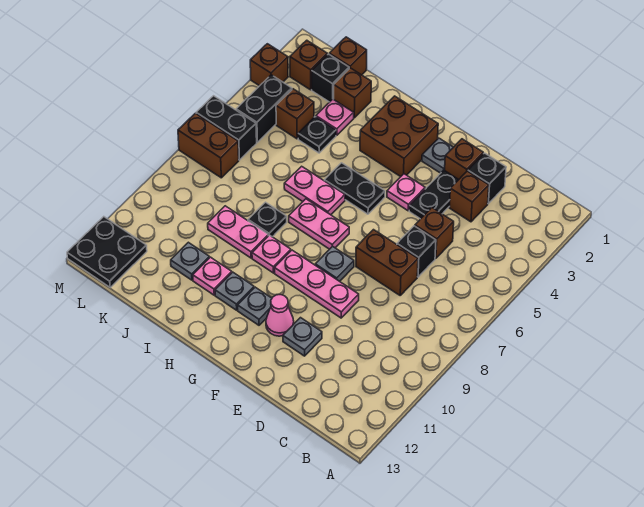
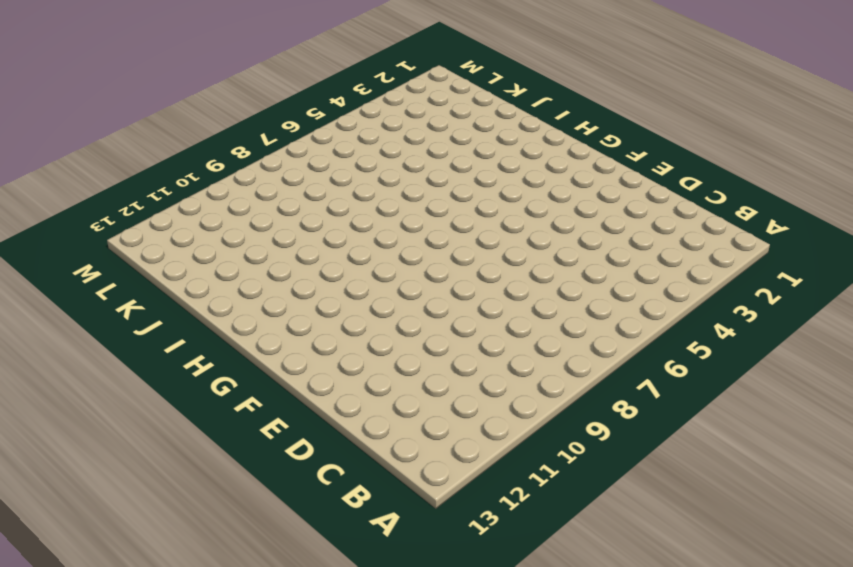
none -> black brick D2 level 1
none -> brown brick D3 level 1
none -> brown brick D5 level 1
none -> black brick D6 level 1

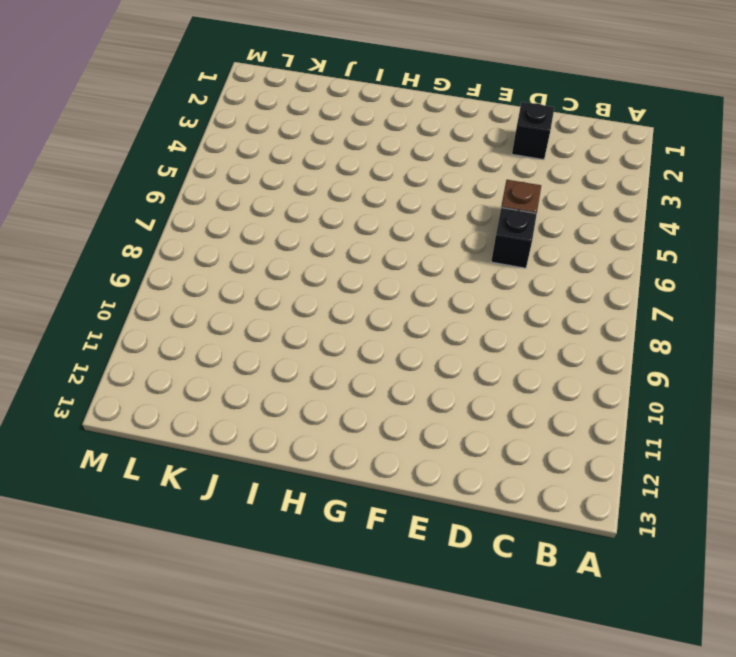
none -> brown brick D3 level 1
none -> brown brick D7:E7 level 1
none -> brown brick E2 level 1
none -> black plate E3:E4 level 1

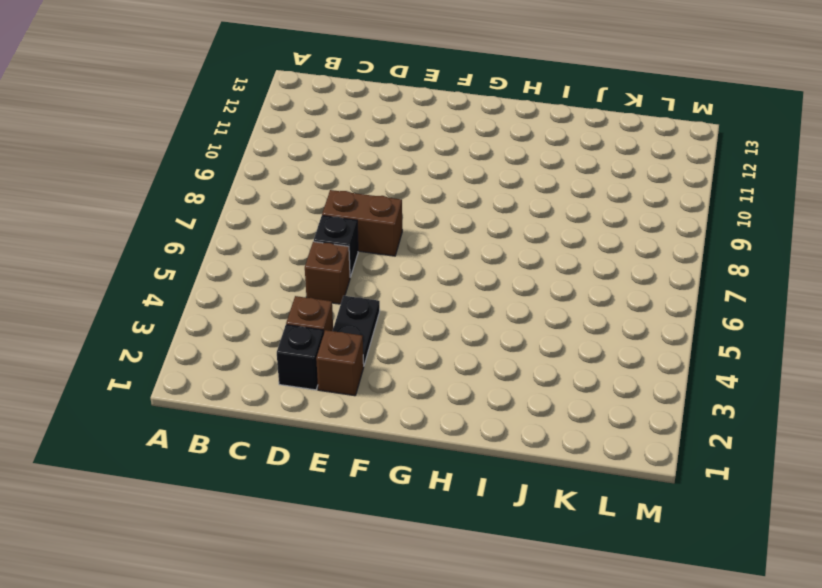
none -> pink plate E9:G9 level 1
none -> grey plate E11 level 1
none -> grey plate F2 level 1
none -> pink plate F4 level 1

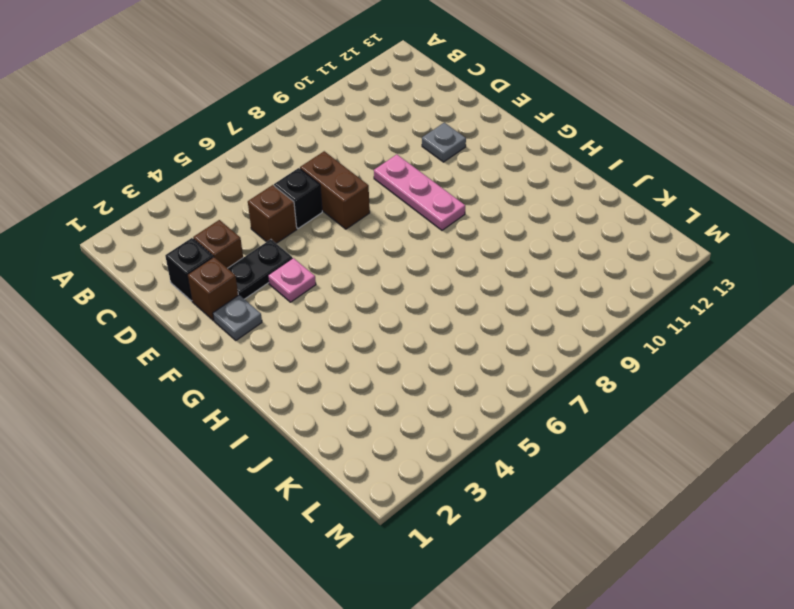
none -> grey plate F8 level 1
none -> pink cone F11 level 1
none -> brown brick G2:H3 level 1
none -> black plate G5:H5 level 1

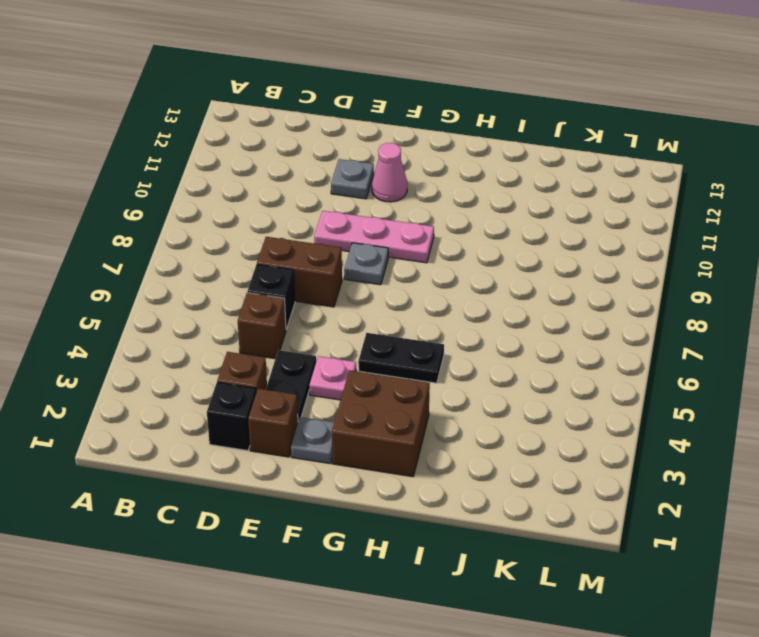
none -> pink plate G7:H7 level 1
none -> grey plate G11 level 1
none -> pink plate H6:I6 level 1
none -> pink plate H9 level 1

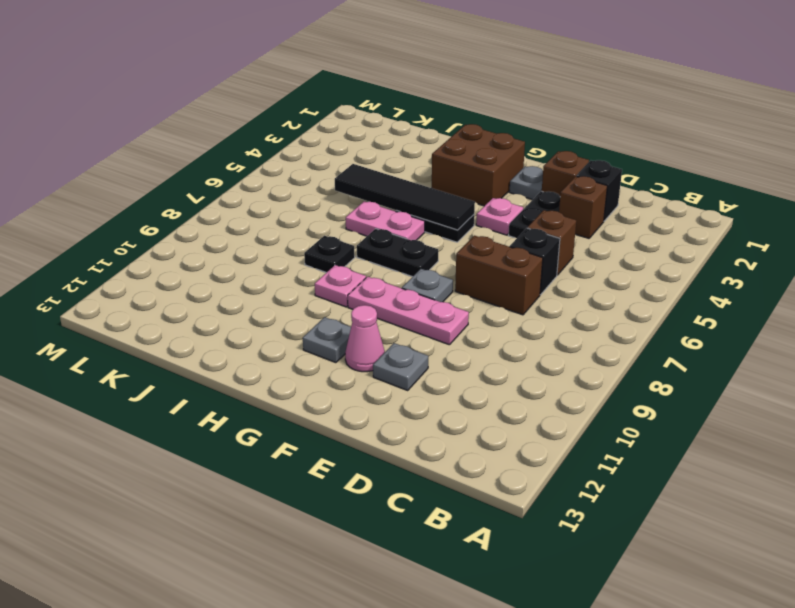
black tile G5:J5 level 2 -> none
black plate G7:H7 level 1 -> pink plate G7:H7 level 1
none -> grey plate H11 level 1
none -> pink plate I9:J9 level 1
none -> pink plate I11 level 1
none -> brown brick J2 level 1

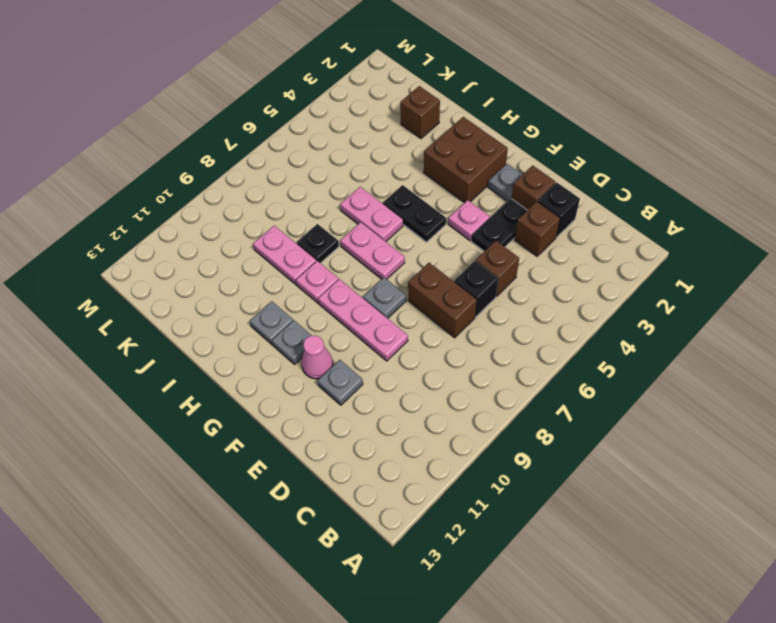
none -> pink plate I11 level 1
none -> pink plate J3 level 1
none -> black plate J4 level 1
none -> grey plate J11 level 1

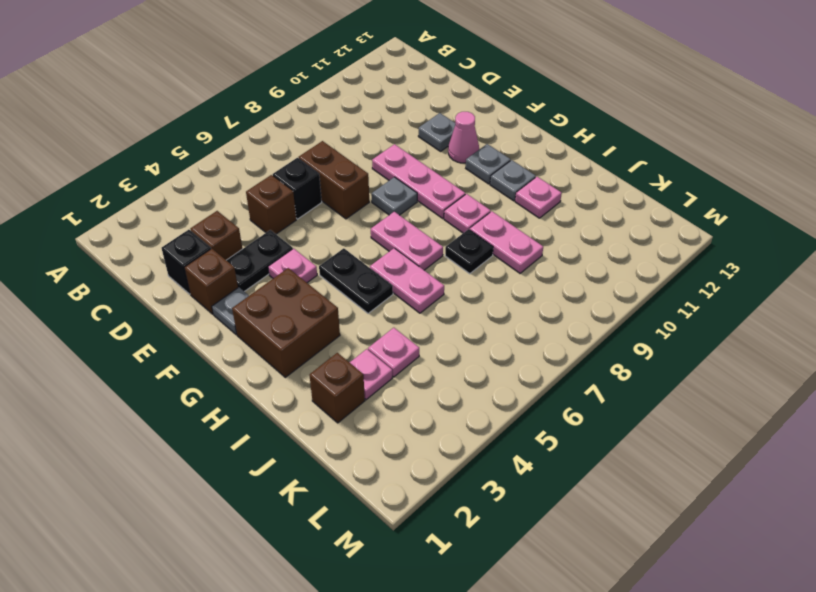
pink plate J4 level 1 -> black plate J4 level 1
none -> grey plate J11 level 1
none -> brown brick K1 level 1
none -> black brick K2 level 1
none -> brown brick K4 level 1

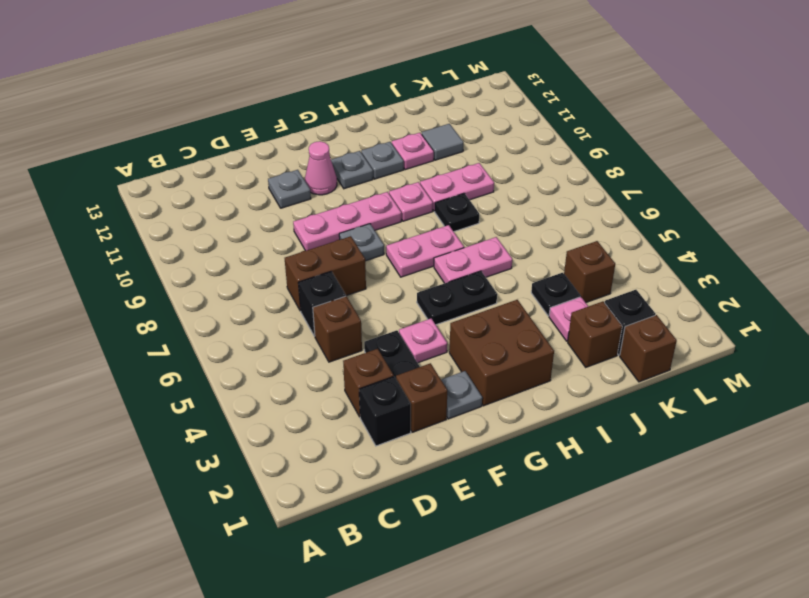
grey tile J11 level 1 -> grey plate J11 level 1
none -> brown brick L2 level 1
none -> black brick L4:L5 level 1
none -> black brick L6:M6 level 1
none -> brown brick L7:M7 level 1

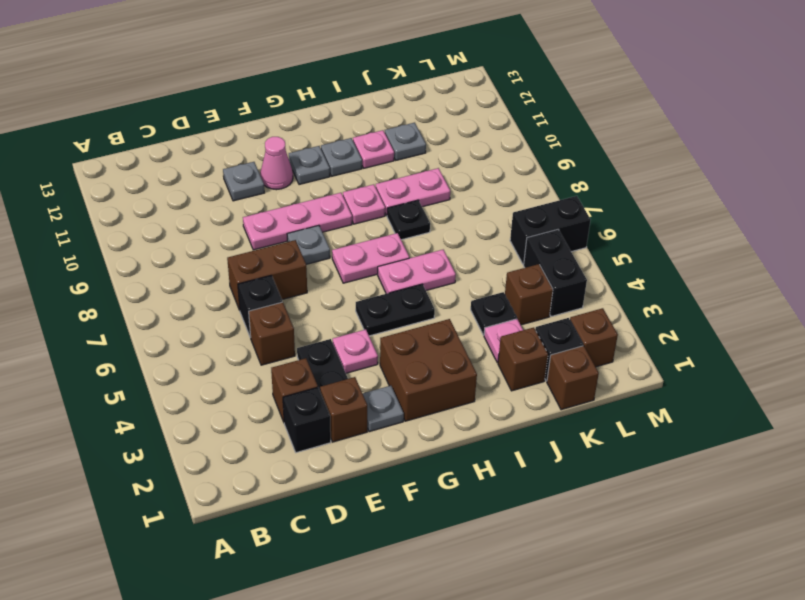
none -> brown brick L7:M7 level 1
none -> black plate L12:M13 level 1
none -> brown brick M3 level 1

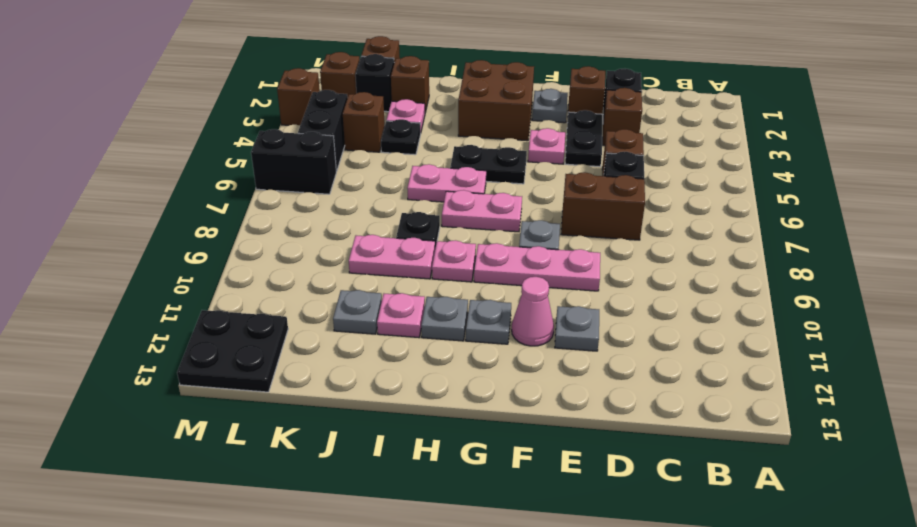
none -> brown brick L7:M7 level 1

